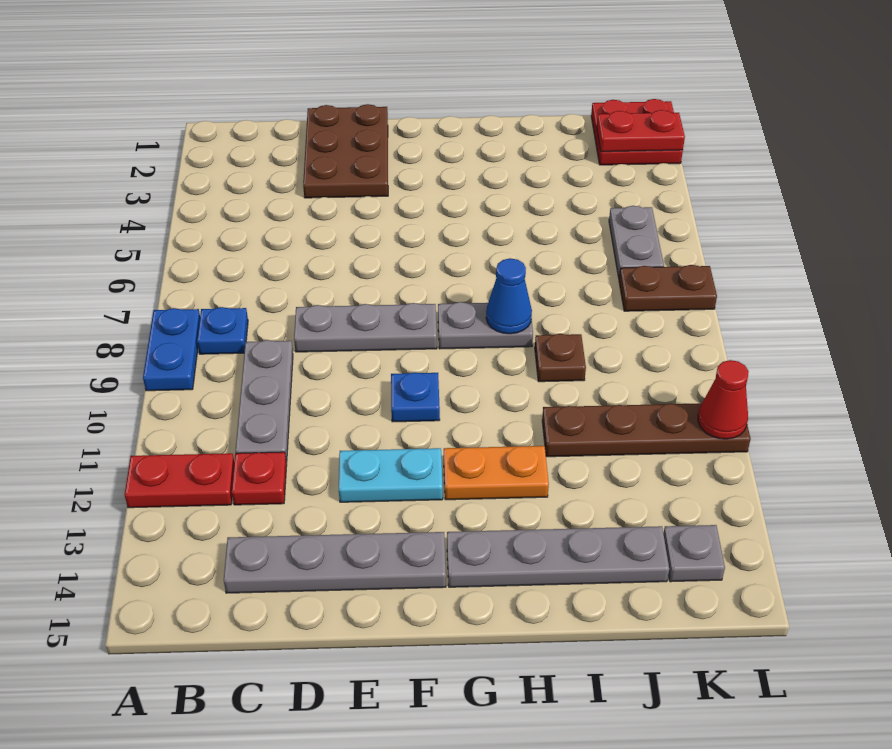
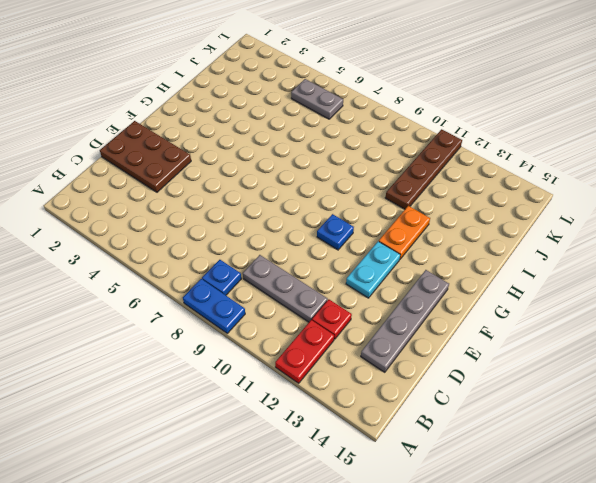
none -> grey plate D8:F8 level 1
none -> grey plate G8:H8 level 1
none -> grey plate G14:J14 level 1

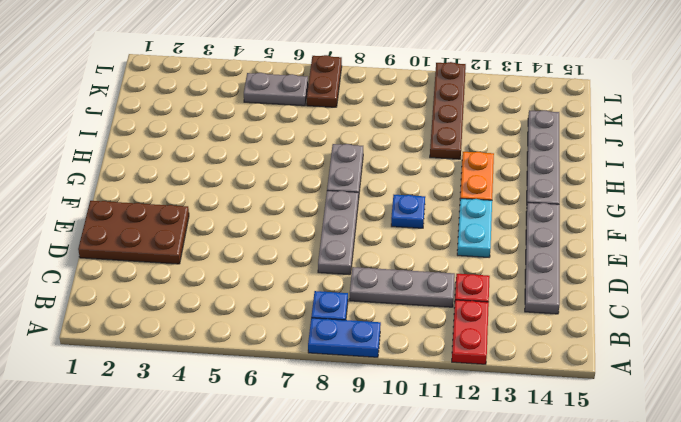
none -> brown plate I9 level 1
none -> red plate K1:L2 level 1
none -> grey plate K14 level 1

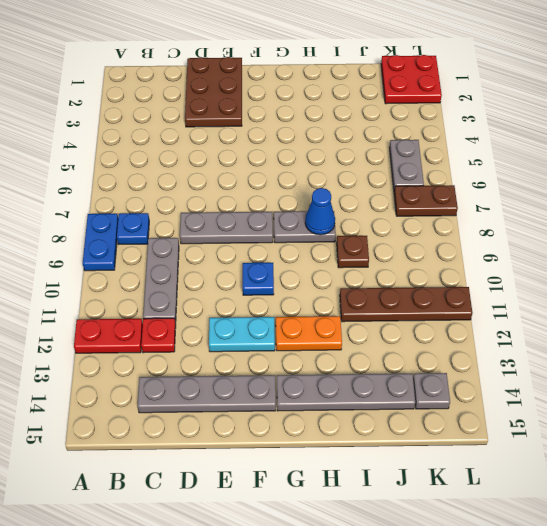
none -> red plate K2:L2 level 2
none -> red cone L11 level 2

